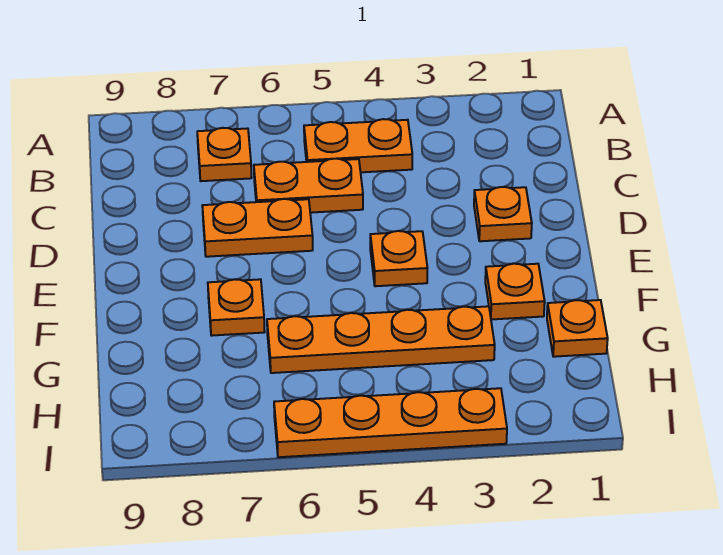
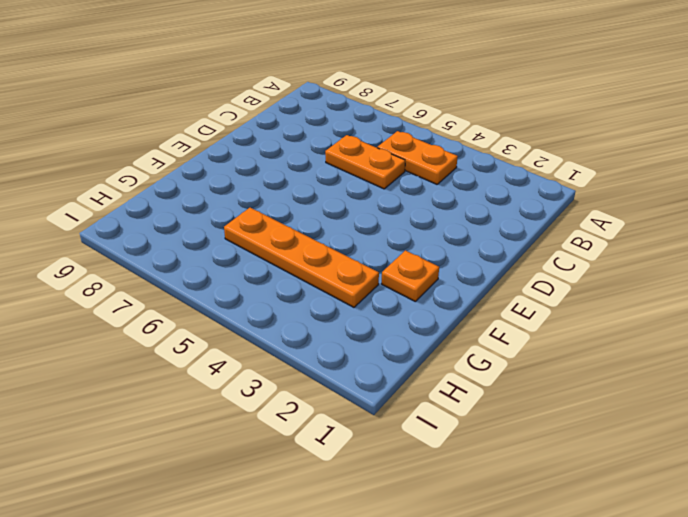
none -> orange plate B7 level 1
none -> orange plate D2 level 1

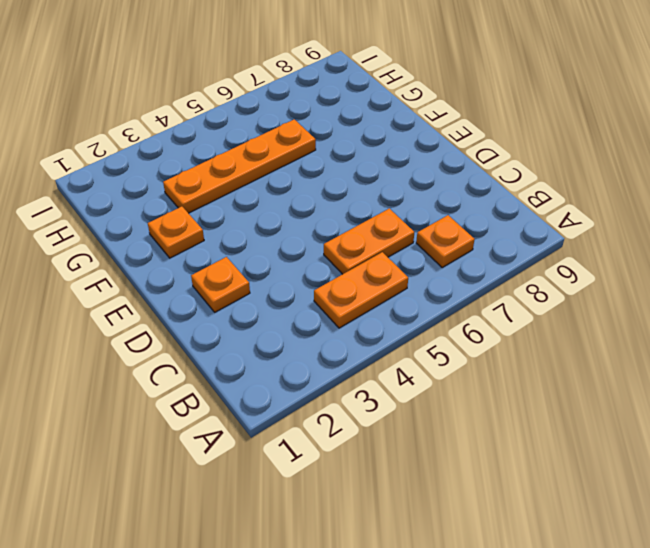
none -> orange plate D6:D7 level 1
none -> orange plate E4 level 1

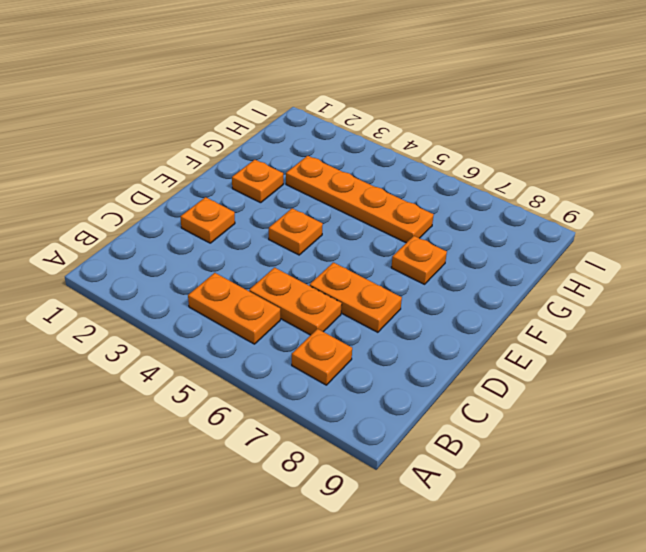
none -> orange plate G1 level 1
none -> orange plate I3:I6 level 1

